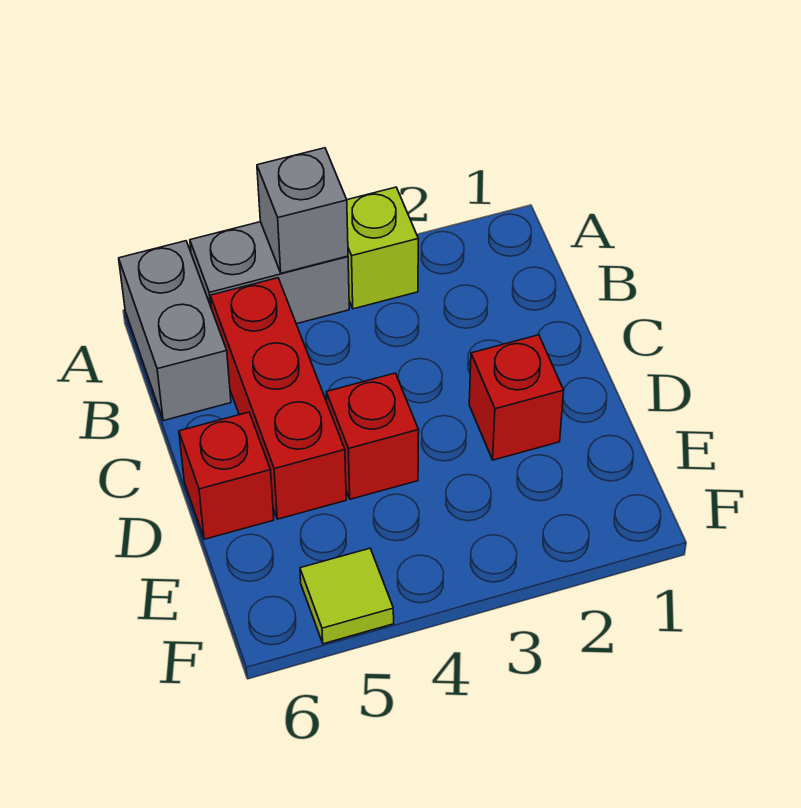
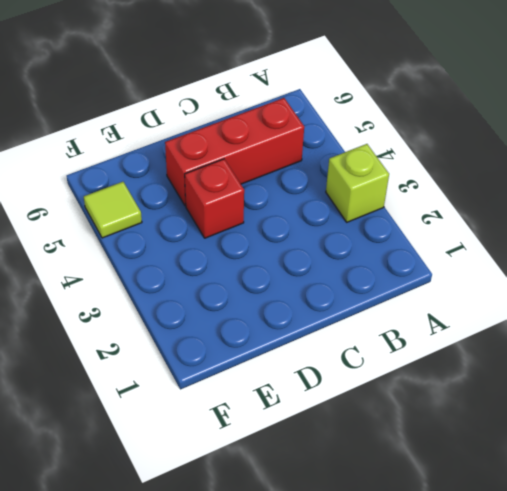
none -> grey brick A4:A5 level 1
none -> grey brick A6:B6 level 1

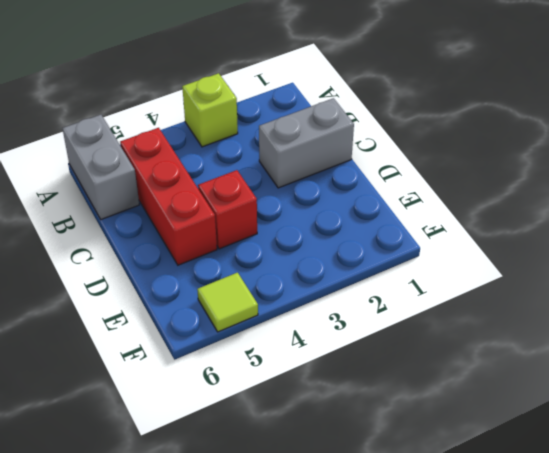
grey brick C1:C2 level 1 -> grey brick A4:A5 level 1
none -> red brick D2 level 1
none -> red brick D6 level 1

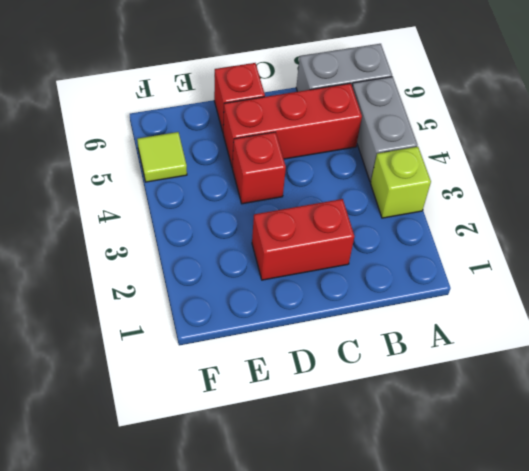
red brick C2:D2 level 1 -> red brick D2 level 1
none -> grey brick A4 level 2

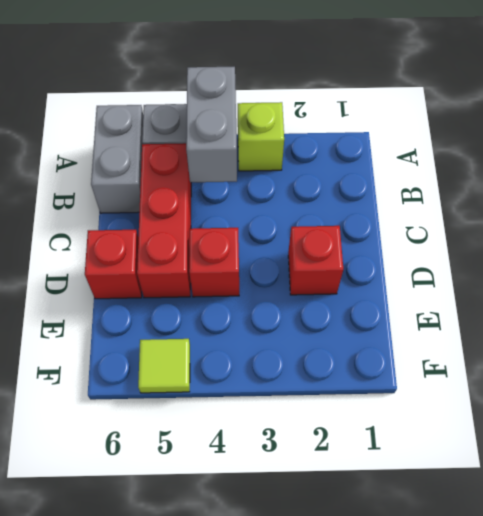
grey brick A4:B4 level 2 -> grey brick A4 level 2

